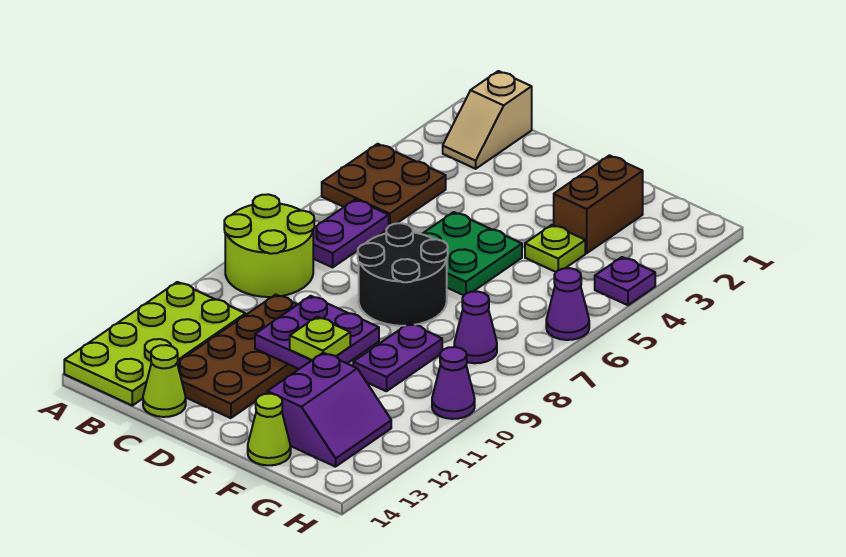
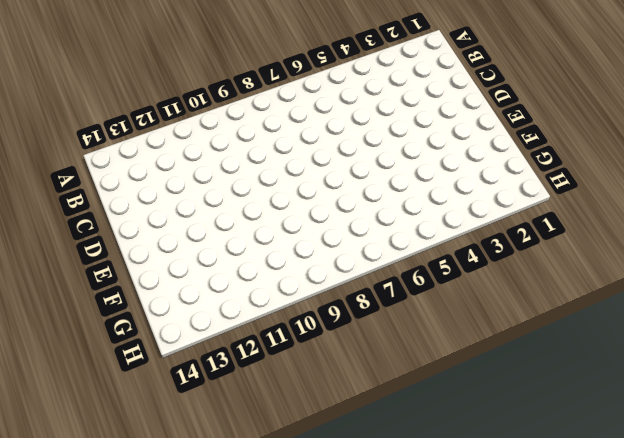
none -> brown plate A4:B5 level 1
none -> lime round brick A8:B9 level 1
none -> lime plate A11:B14 level 1

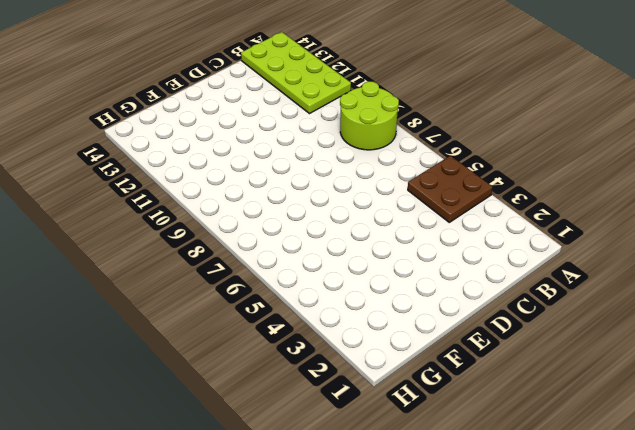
none -> tan slope B1:B2 level 1 top 1
none -> purple plate B6:B7 level 1
none -> brown plate C10:D13 level 1

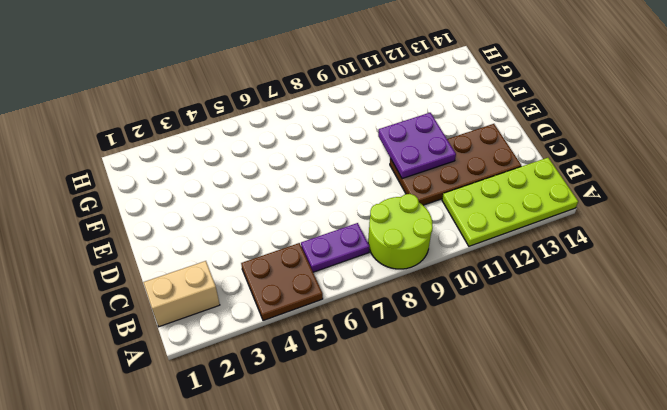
tan brick B1:B2 level 1 -> tan slope B1:B2 level 1 top 1
none -> lime cone C14 level 1
none -> green plate D5:E6 level 1
none -> black round brick D7:E8 level 1

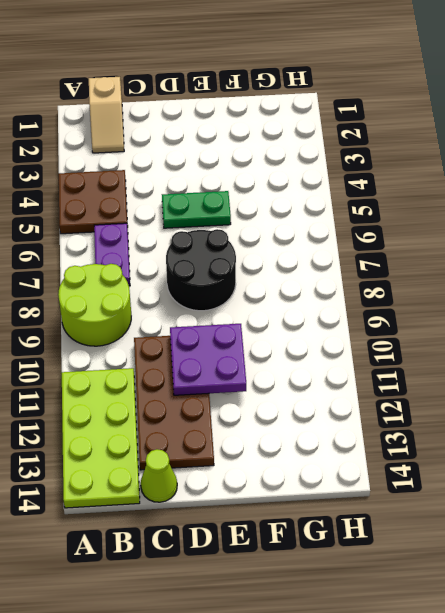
green plate D5:E5 level 1 -> green plate D5:E6 level 1
none -> brown brick F2:F3 level 1
none -> lime plate F4 level 1
none -> purple plate F9:F10 level 1

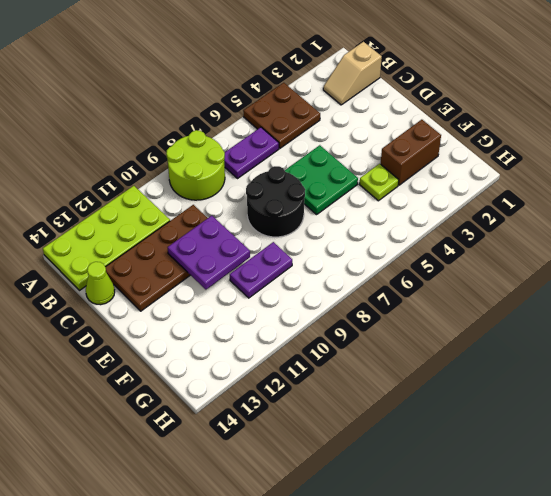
none -> purple slope F12:G13 level 1 top F
none -> lime cone F14 level 1
none -> purple cone G8 level 1

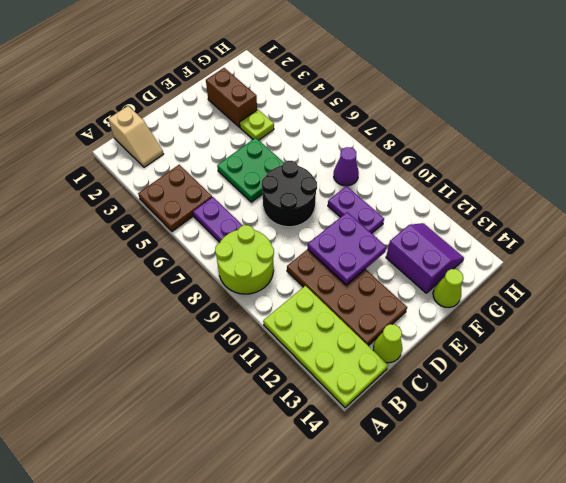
none -> purple plate H4 level 1
none -> purple cone H6 level 1
none -> purple cone H10 level 1

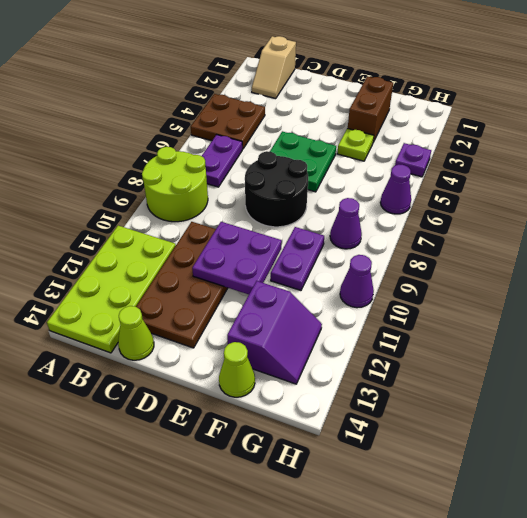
none -> lime plate E11 level 3

